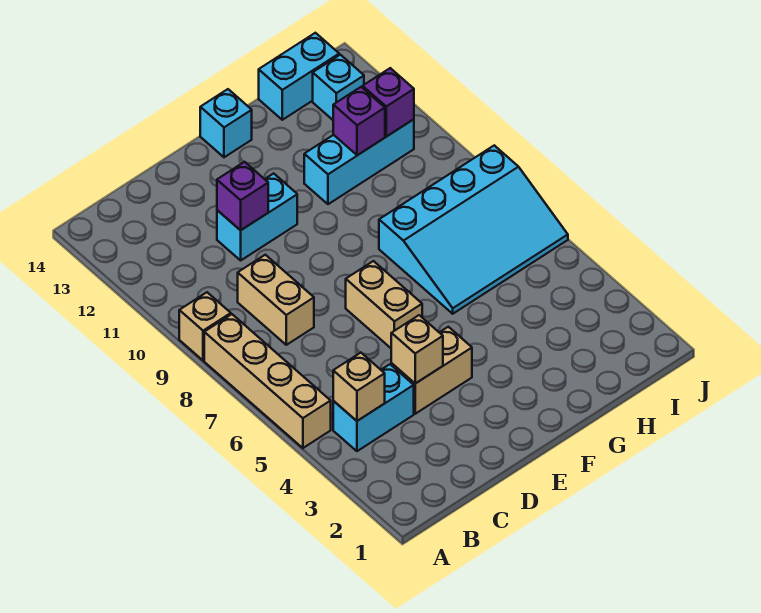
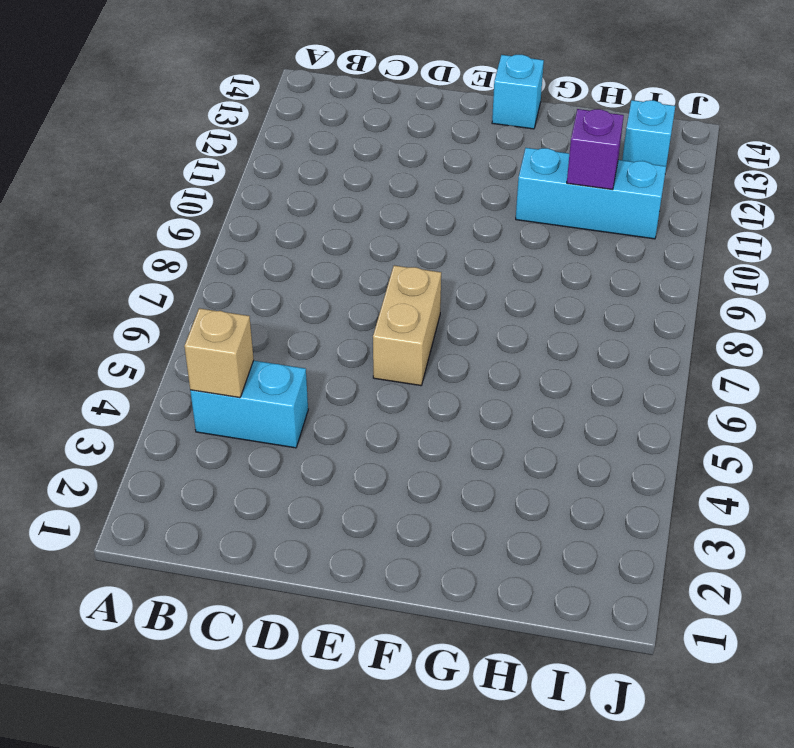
none -> tan brick A5:A8 level 1
none -> tan brick A9 level 1
none -> tan brick C8:C9 level 1

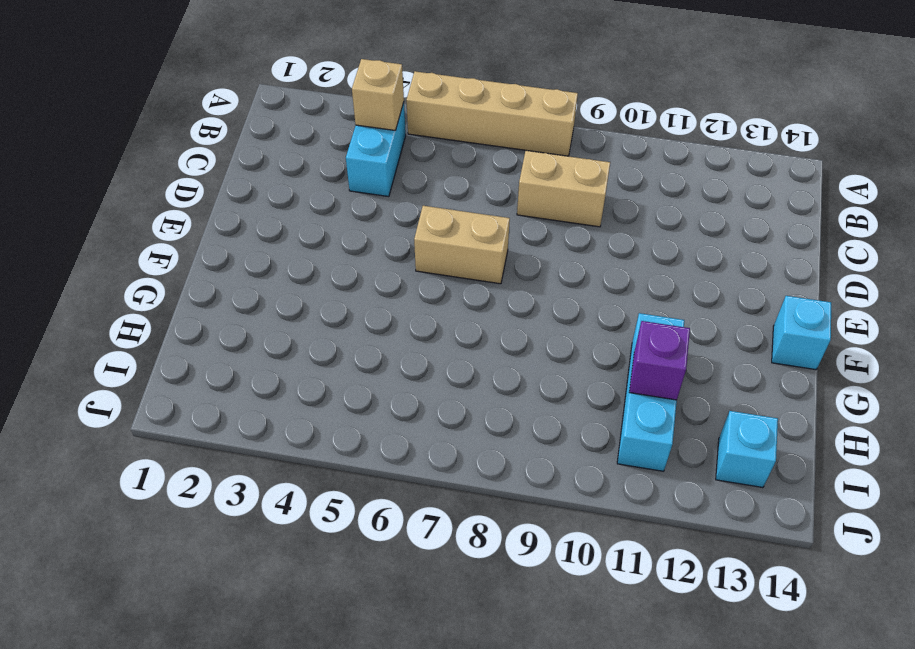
none -> tan brick A9 level 1
none -> tan brick D4:E4 level 1
none -> cyan brick D11:E11 level 1

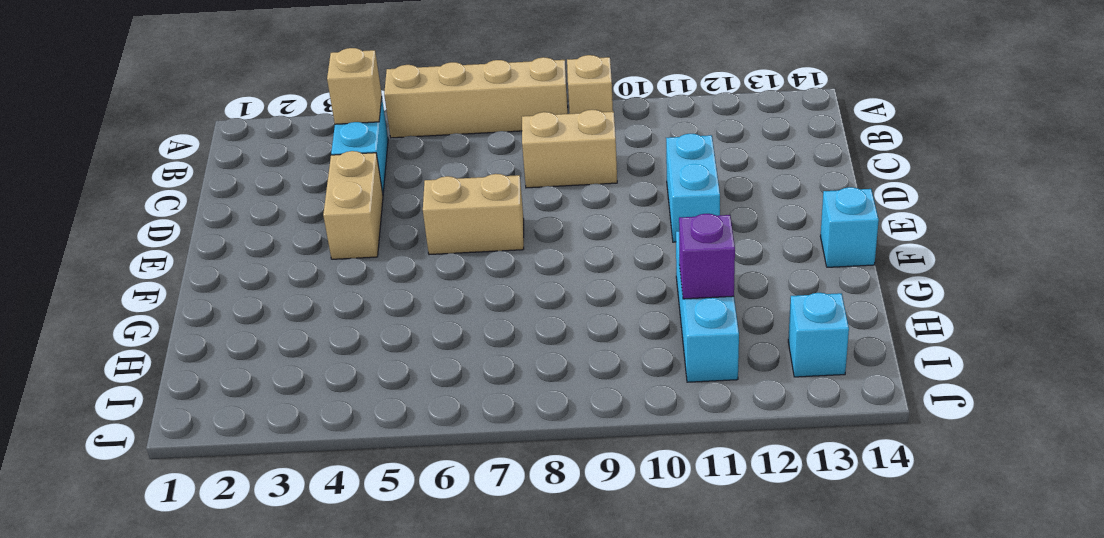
none -> cyan slope G6:J8 level 1 top 8
none -> cyan brick H14:I14 level 1
none -> tan brick D4 level 2

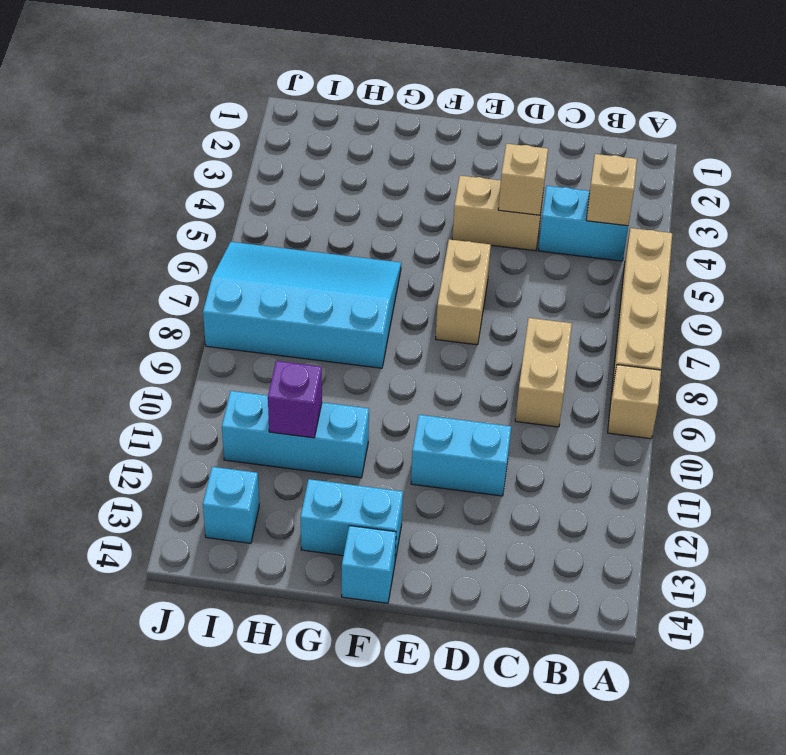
cyan brick F13:G13 level 1 -> cyan brick H14:I14 level 1
none -> purple brick D11 level 2
none -> purple brick I11 level 2

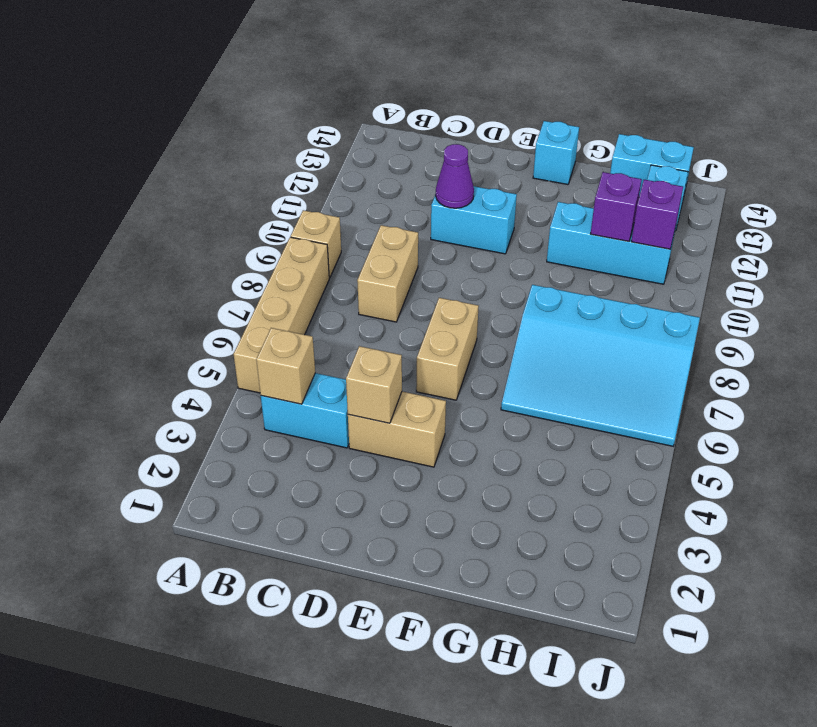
purple cone D11 level 2 -> purple brick D11 level 2

